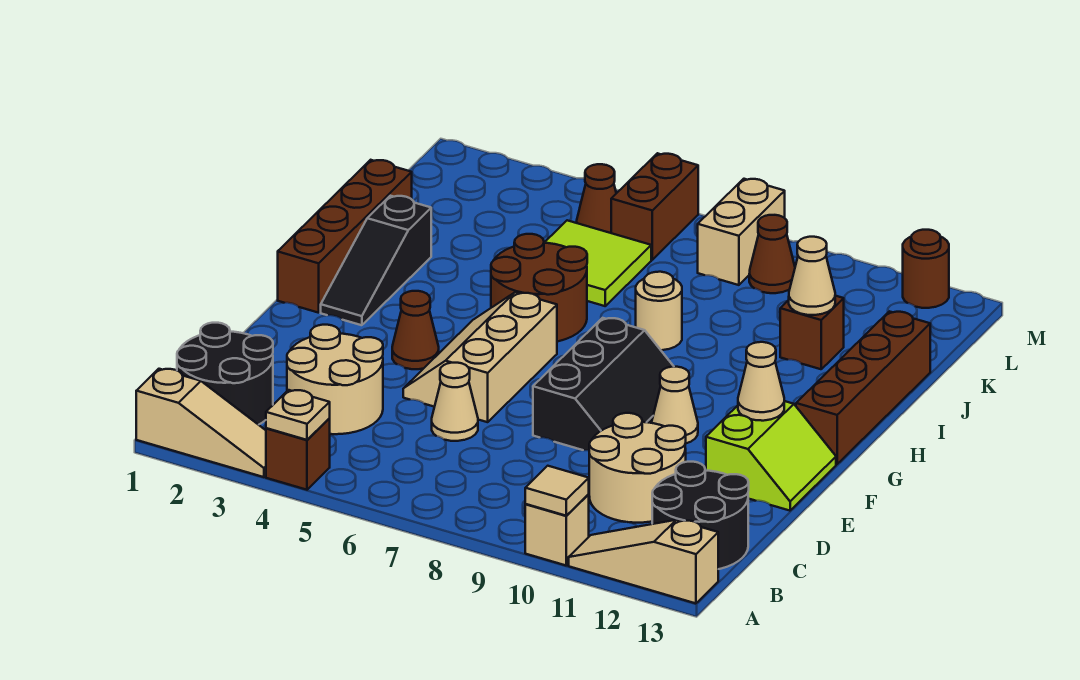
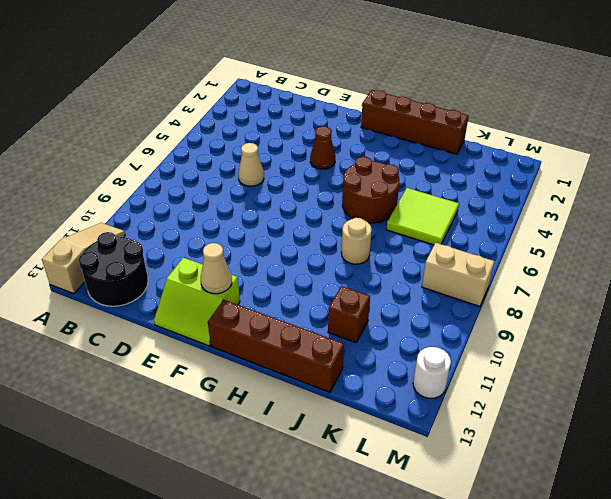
white round brick M12 level 1 -> brown round brick M12 level 1
none -> tan slope A1:A3 level 1 top 1
none -> brown brick A4 level 1
none -> tan brick A10 level 1
none -> black round brick B1:C2 level 1

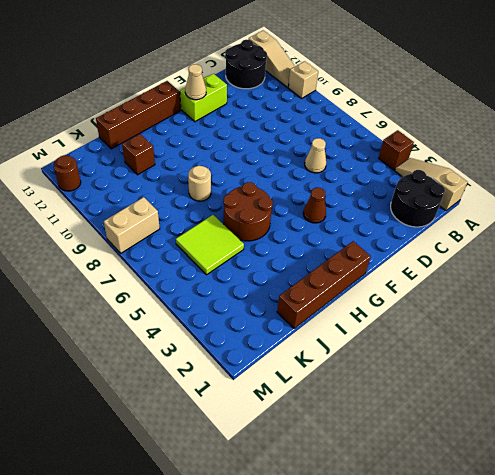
none -> tan round brick C3:D4 level 1
none -> tan round brick C10:D11 level 1
none -> tan slope E5:G6 level 1 top 6
none -> black slope E8:G9 level 1 top 8

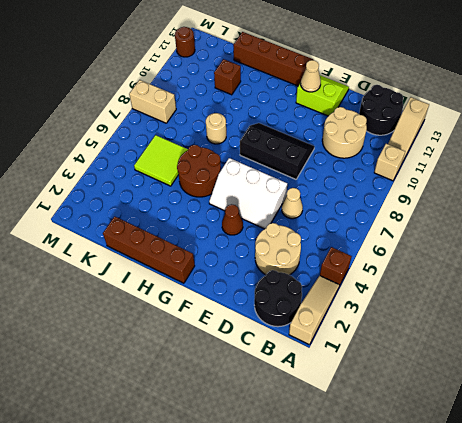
white slope E5:G6 level 1 top 6 -> tan slope E5:G6 level 1 top 6
none -> tan cone F10 level 1
none -> black slope G2:I2 level 1 top I
none -> brown cone L5 level 1
none -> brown brick L6:M6 level 1

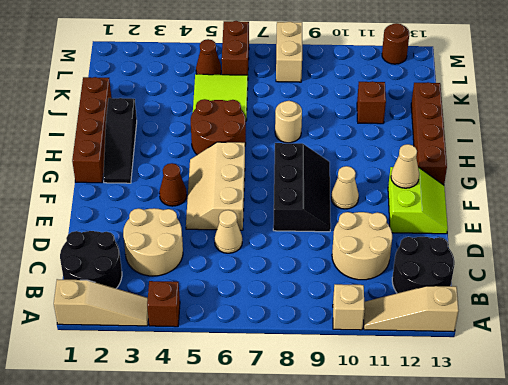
none -> brown cone L9 level 1
none -> tan plate A4 level 2
none -> tan tile A10 level 2
none -> tan cone J11 level 2

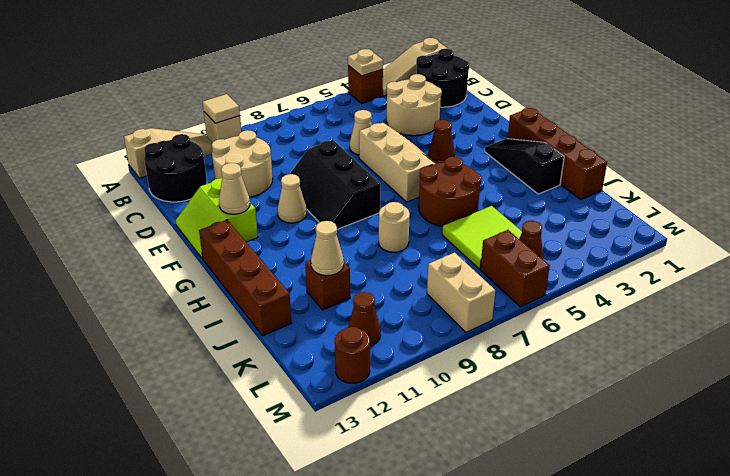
brown cone L11 level 1 -> brown cone L9 level 1

